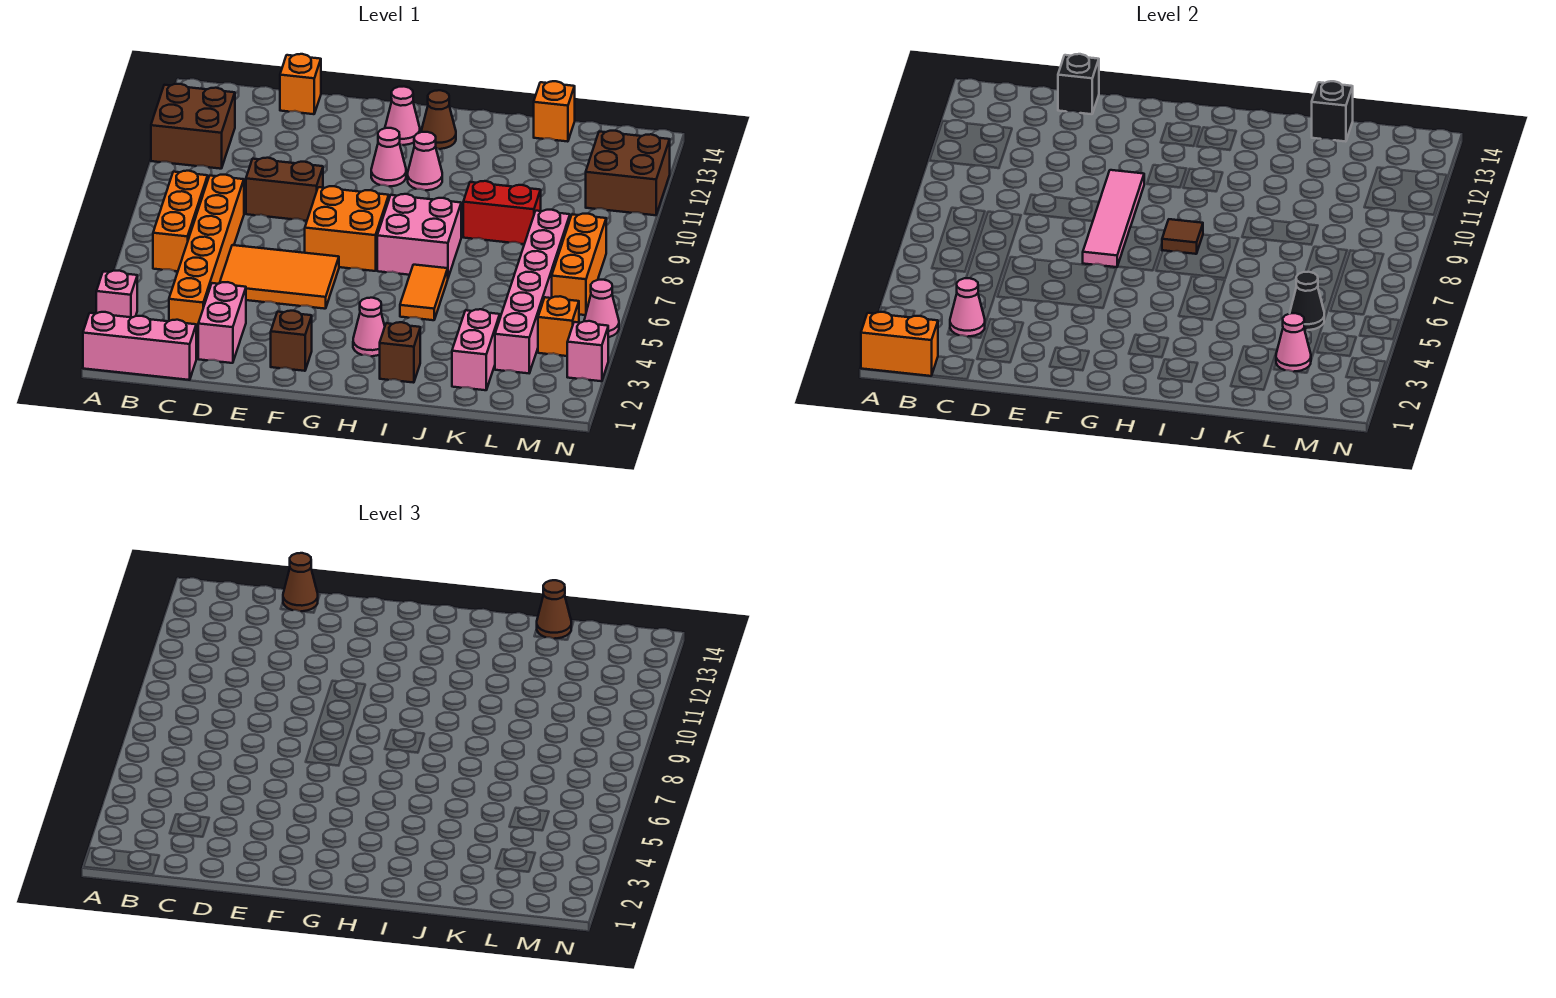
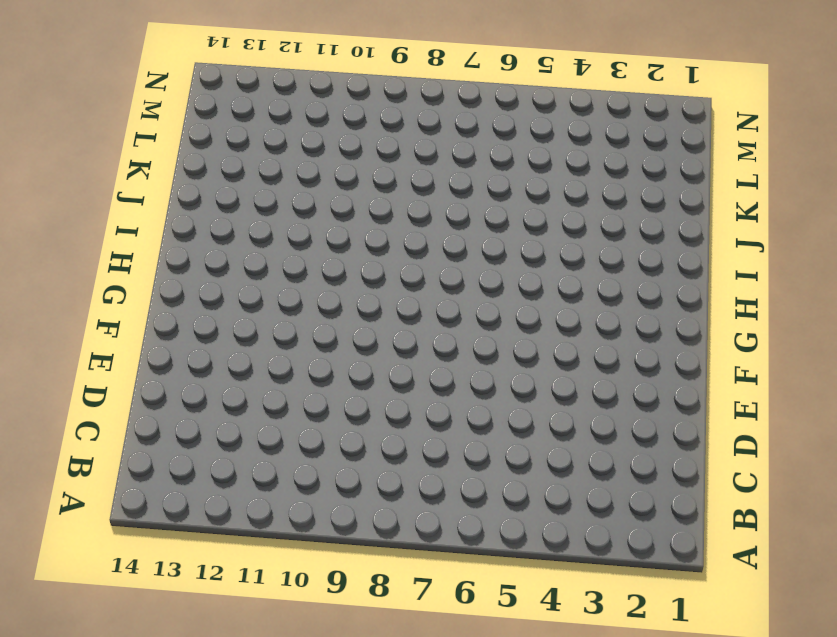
none -> pink brick A1:C1 level 1
none -> pink brick A3 level 1
none -> brown brick A11:B12 level 1
none -> orange brick B6:B8 level 1

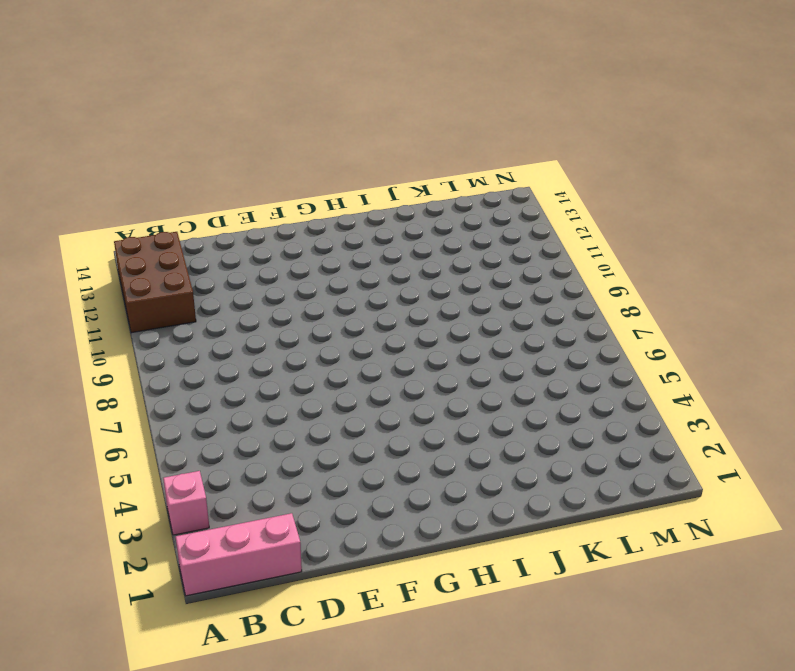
brown brick A11:B13 level 1 -> brown brick A11:B12 level 1
none -> orange brick B6:B8 level 1
none -> orange brick C3:C8 level 1
none -> pink brick D2:D3 level 1
none -> orange tile D5:F6 level 1

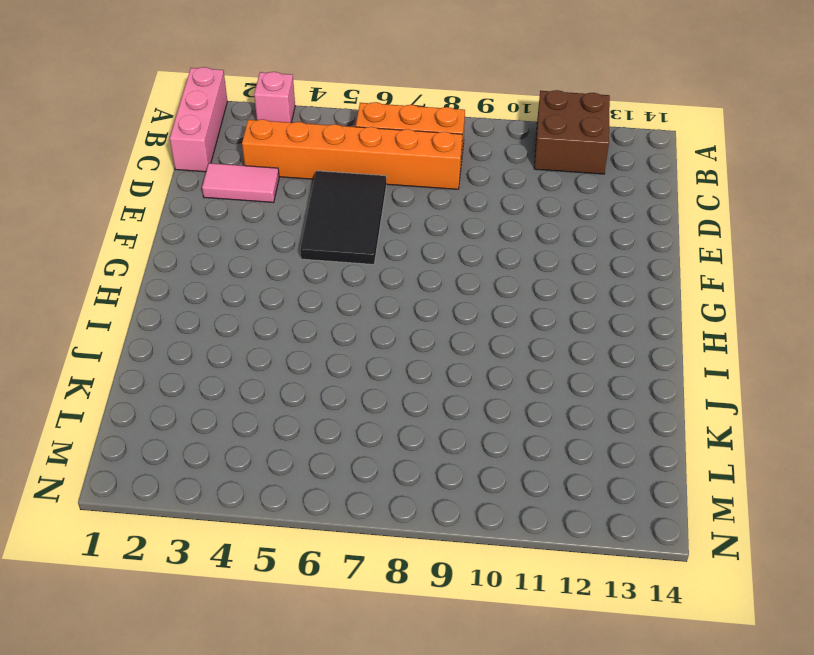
pink tile D2:D3 level 1 -> pink brick D2:D3 level 1
black tile D5:F6 level 1 -> orange tile D5:F6 level 1
none -> brown brick D9:E9 level 1
none -> orange brick D14 level 1
none -> brown brick F2 level 1
none -> orange brick F7:G8 level 1

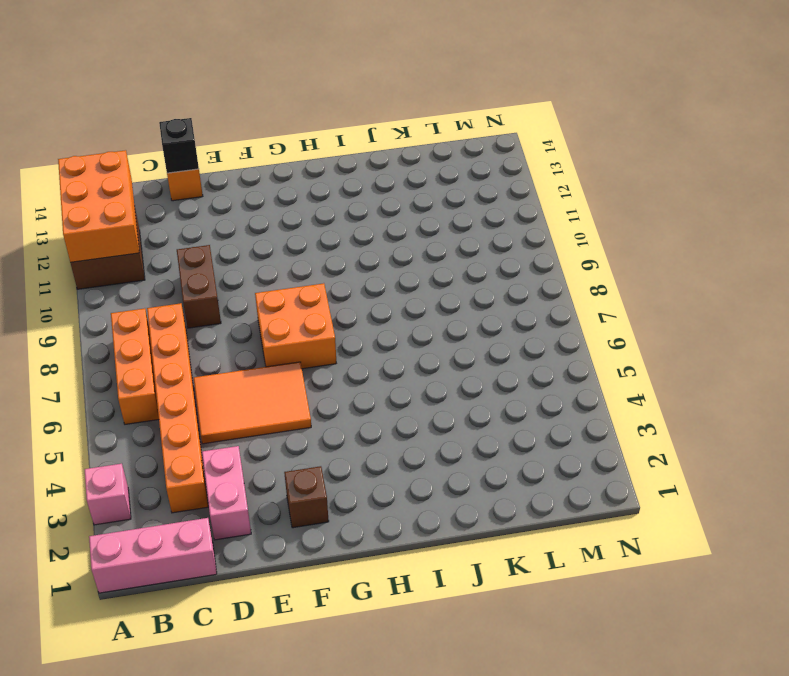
orange brick A11:B13 level 2 -> none
brown brick D9:D10 level 1 -> brown brick D9:E9 level 1
none -> pink cone G11 level 1
none -> pink cone G13 level 1
none -> pink cone H3 level 1
none -> pink brick H7:I8 level 1

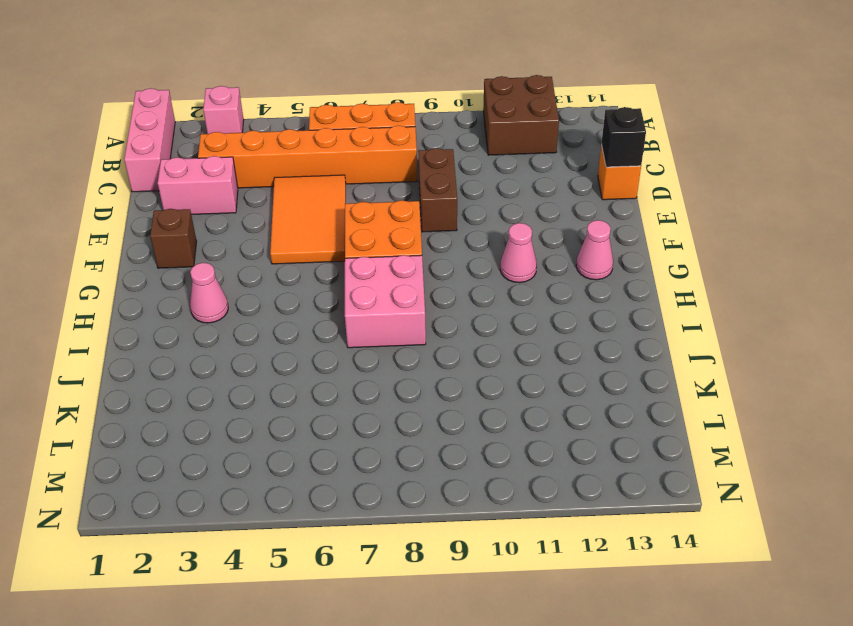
none -> pink cone H11 level 1
none -> brown cone H13 level 1
none -> brown brick I2 level 1
none -> orange tile I5:I6 level 1

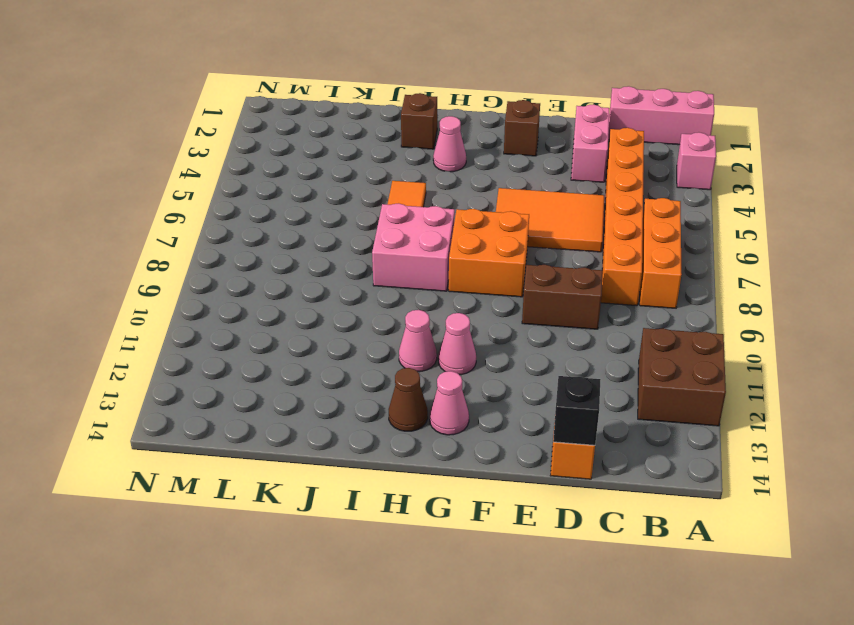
none -> red brick J9:K9 level 1
none -> pink brick K2:K3 level 1
none -> orange brick K14 level 1
none -> pink brick L3:L8 level 1

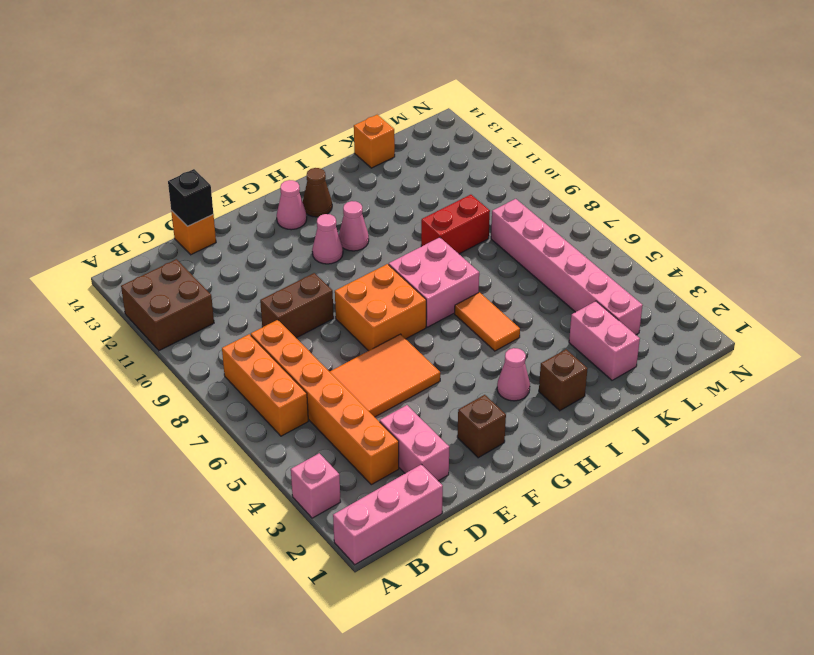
none -> orange brick M4 level 1
none -> orange brick M6:M8 level 1
none -> brown brick M11:N12 level 1
none -> pink brick N3 level 1

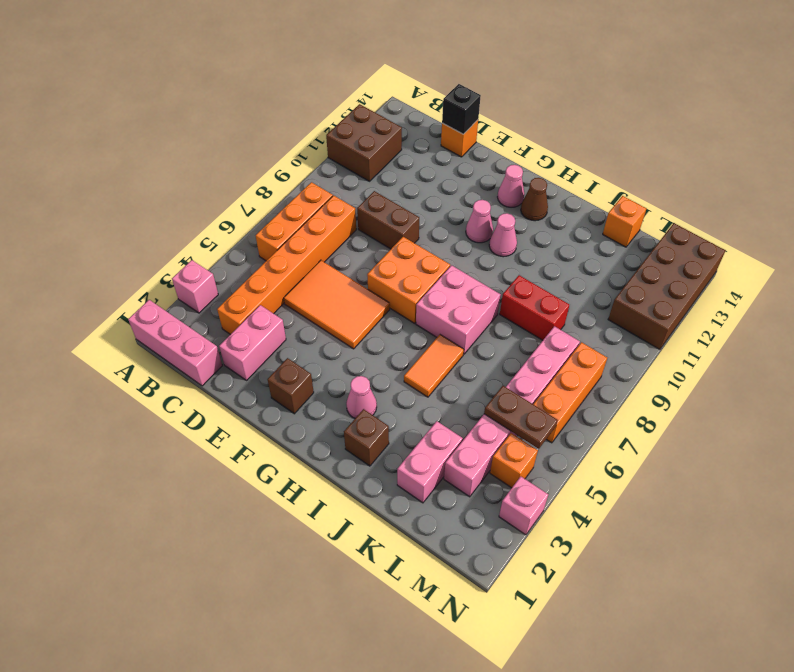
brown plate L5:M5 level 2 -> black cone L5 level 2
brown brick M11:N14 level 1 -> brown brick M11:N12 level 1
none -> pink cone N5 level 1
none -> orange brick A1:B1 level 2
none -> pink cone C3 level 2
none -> pink tile F7:F10 level 2

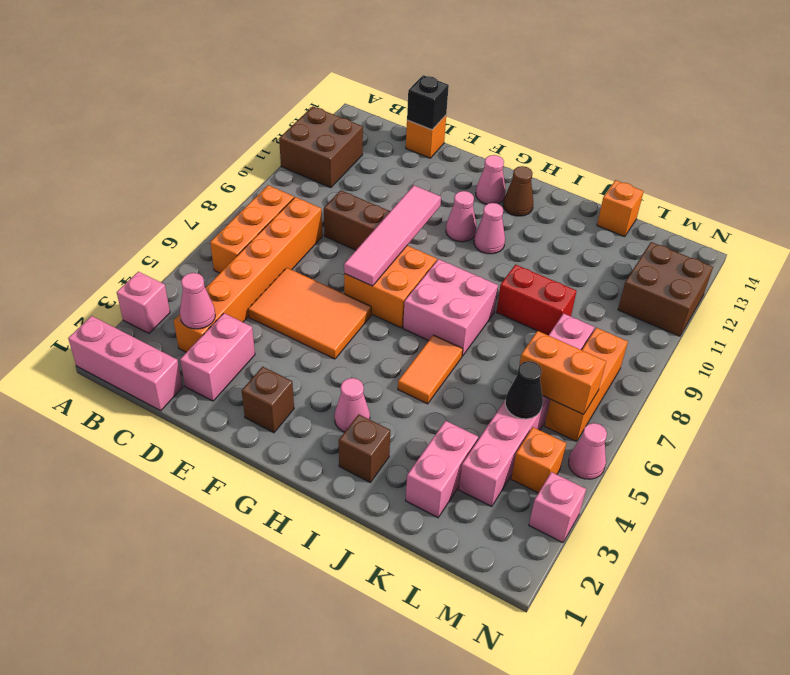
orange brick L6:M6 level 2 -> orange brick A1:B1 level 2
none -> brown tile H8 level 2
none -> black brick K14 level 2
none -> pink cone L3 level 2
none -> brown cone D14 level 3

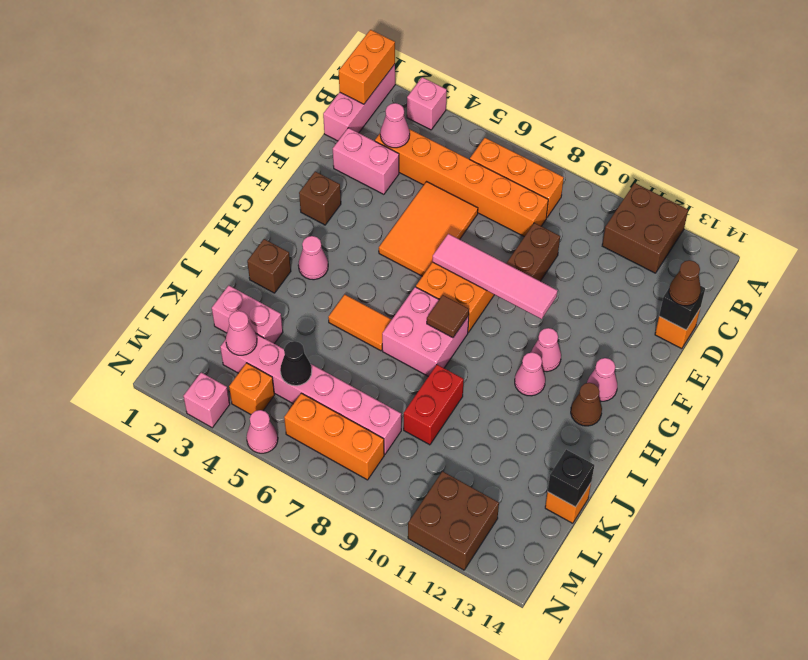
none -> brown cone K14 level 3

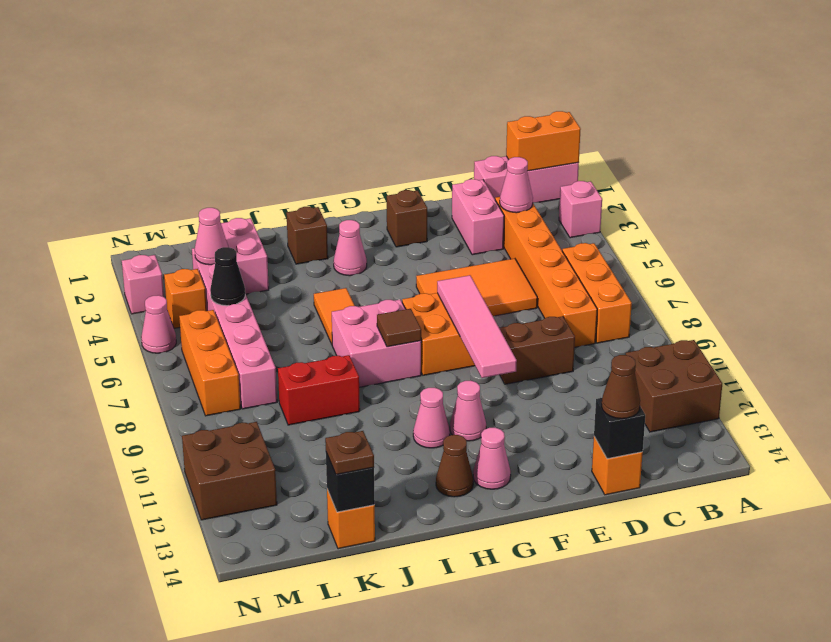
brown plate K14 level 3 -> brown cone K14 level 3

